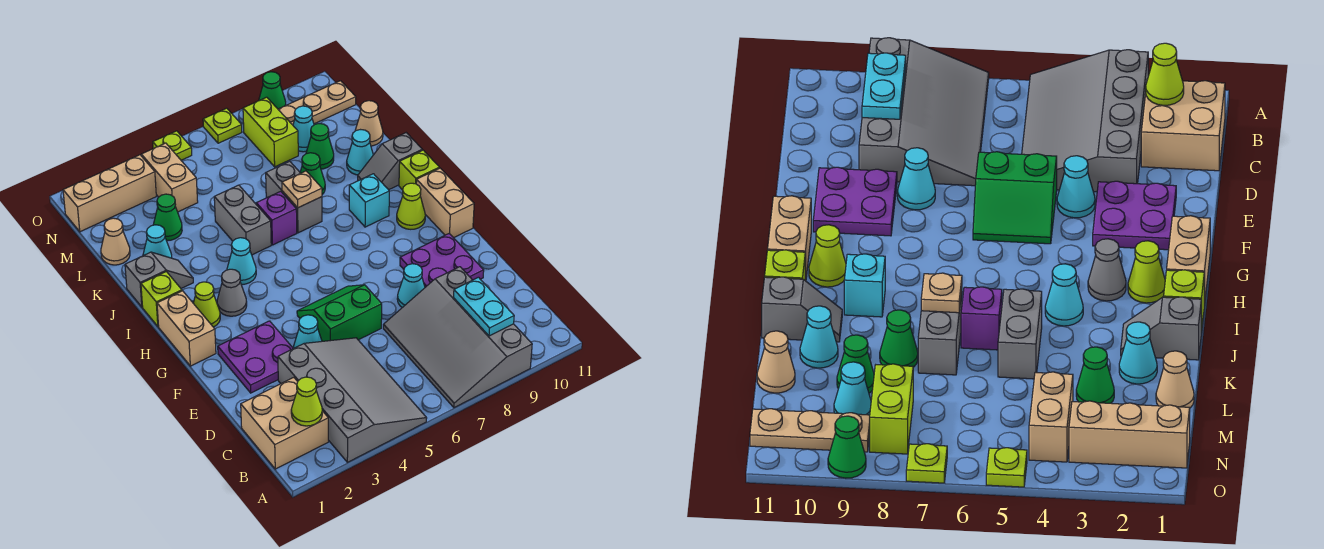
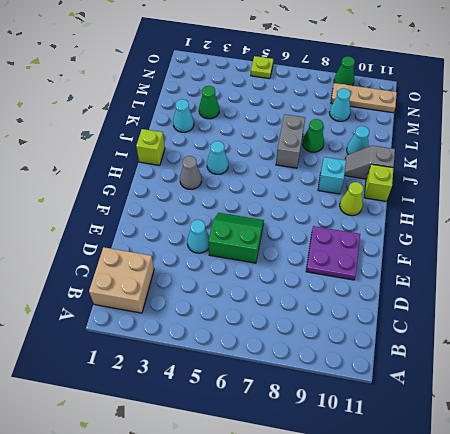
none -> grey slope A3:D5 level 1 top 3
none -> grey slope A7:D9 level 1 top 9
none -> purple plate E2:F3 level 1
none -> cyan cone E8 level 1

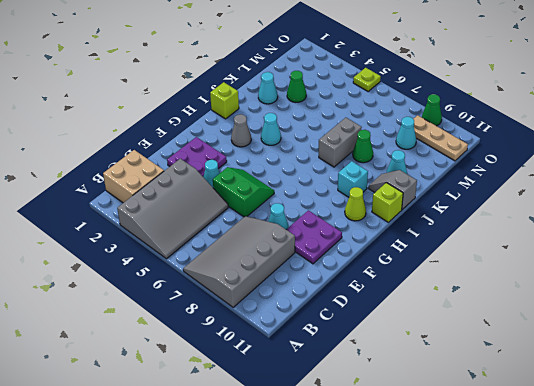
none -> tan brick G1:H1 level 1
none -> tan brick G11:H11 level 1
none -> lime cone H2 level 1
none -> grey slope J1:J2 level 1 top 1

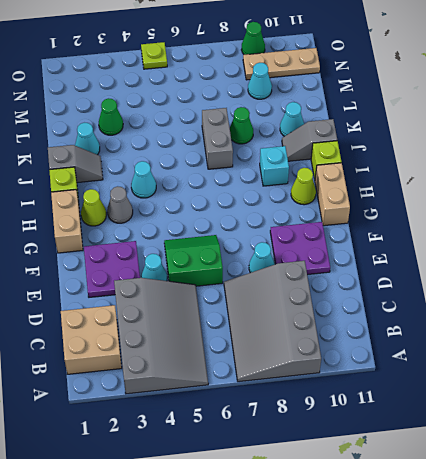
none -> grey brick J5:K5 level 1
none -> purple brick J6 level 1
none -> tan cone L1 level 1
none -> green cone L9 level 1

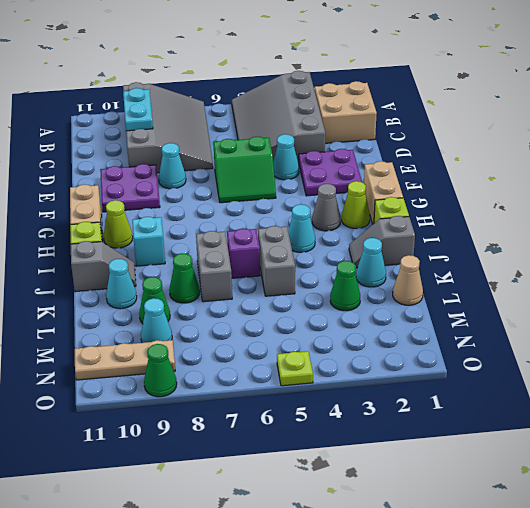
none -> tan cone L11 level 1
none -> tan brick M4:N4 level 1
none -> lime brick M8:N8 level 1
none -> tan brick N1:N3 level 1

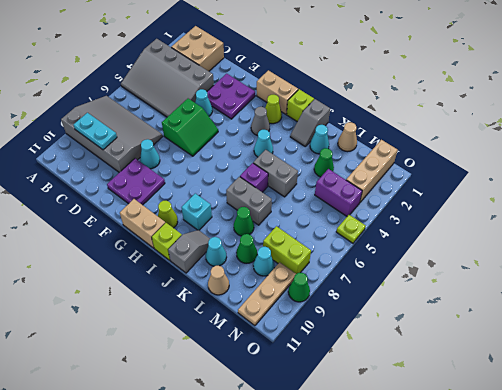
purple brick M4:N4 level 1 -> tan brick M4:N4 level 1
none -> lime plate O7 level 1
none -> lime cone B2 level 2
none -> tan plate J7 level 2

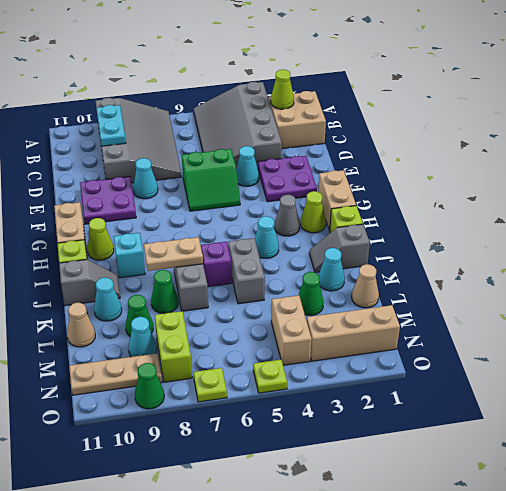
tan plate J7:J8 level 2 -> tan plate J7 level 2

